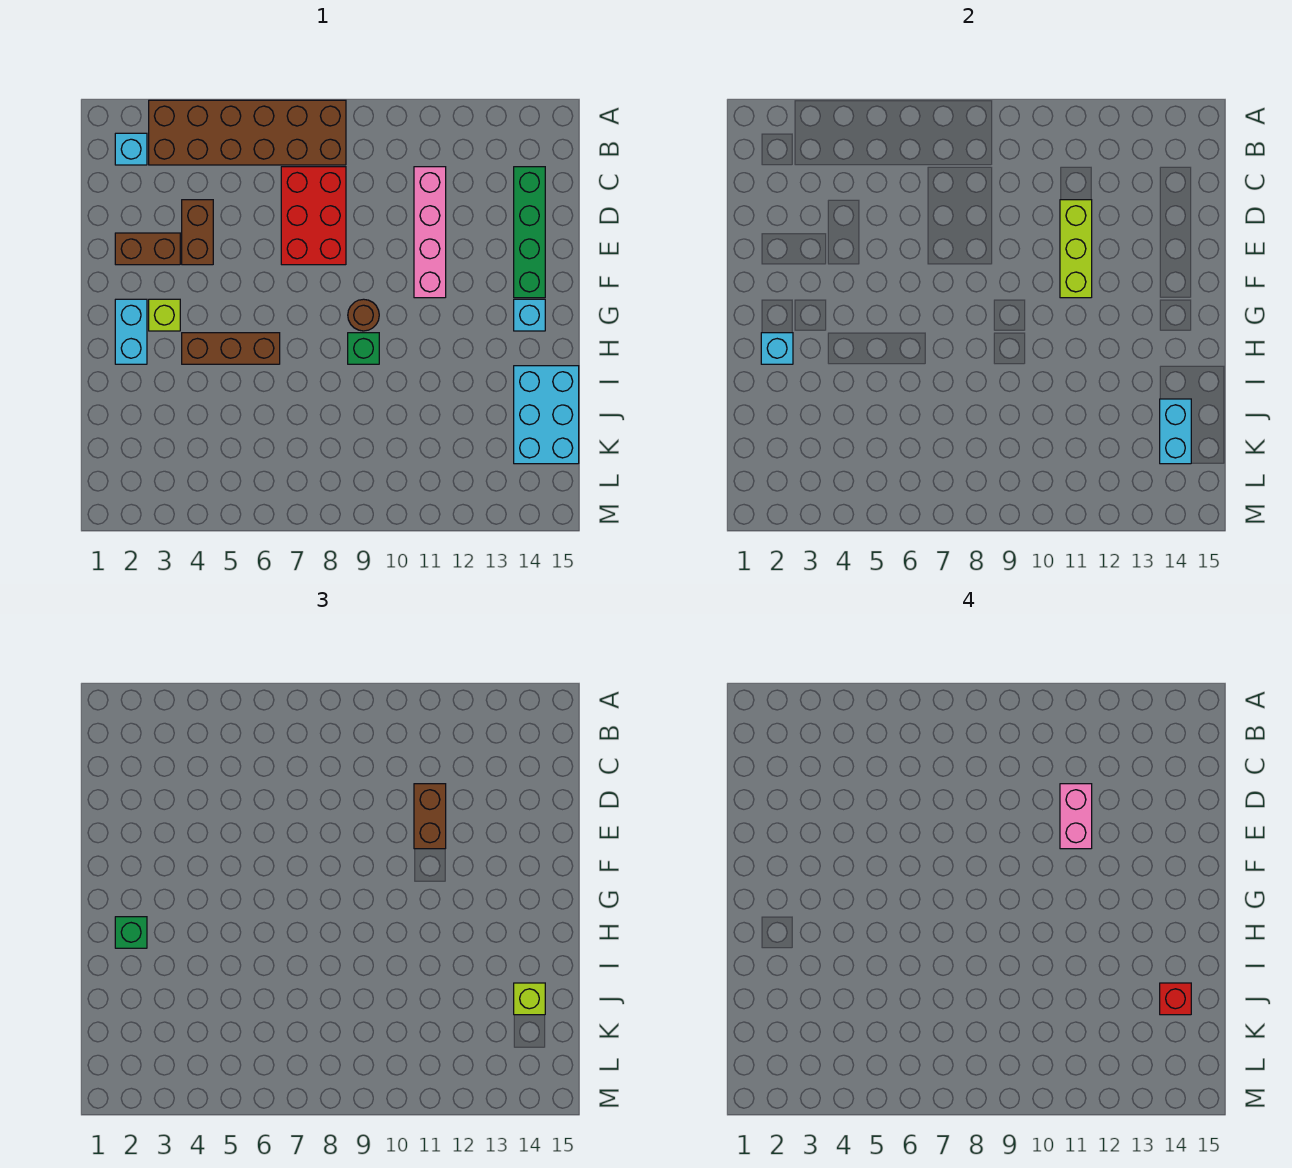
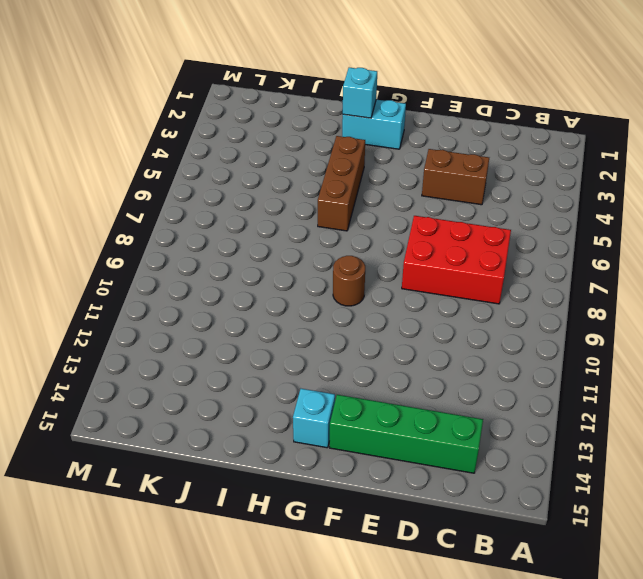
none -> brown brick A3:B8 level 1
none -> cyan brick B2 level 1
none -> pink brick C11:F11 level 1

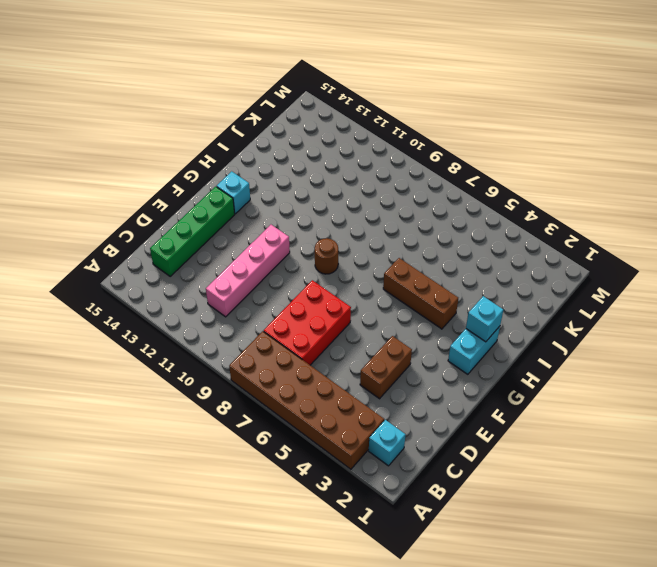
none -> brown brick E2:E3 level 1
none -> lime brick G3 level 1
none -> green brick H9 level 1

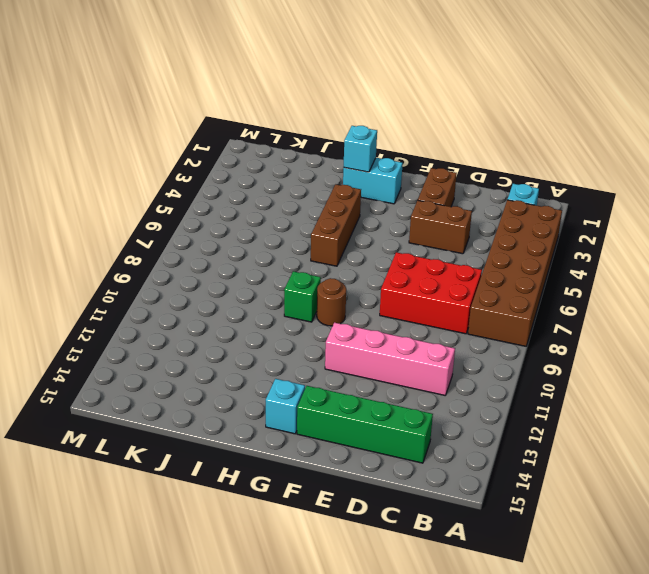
none -> lime brick G3 level 1
none -> cyan brick I14:K15 level 1
none -> lime brick D11:F11 level 2

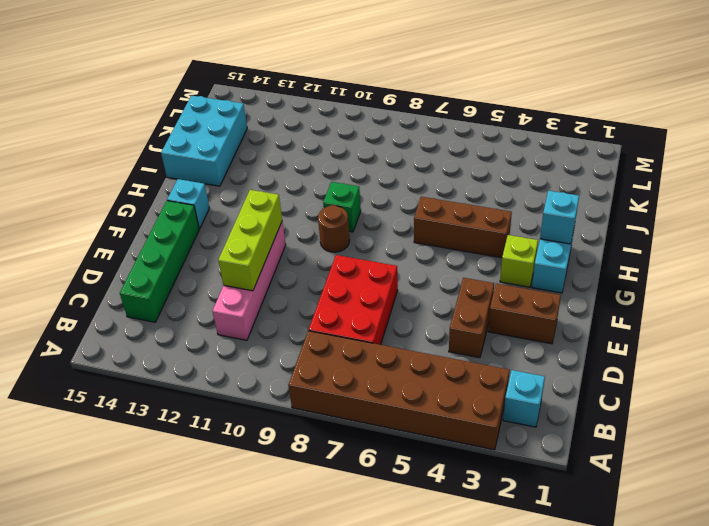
none -> cyan brick J14:K14 level 2
none -> brown brick D11:E11 level 3
none -> green brick H2 level 3

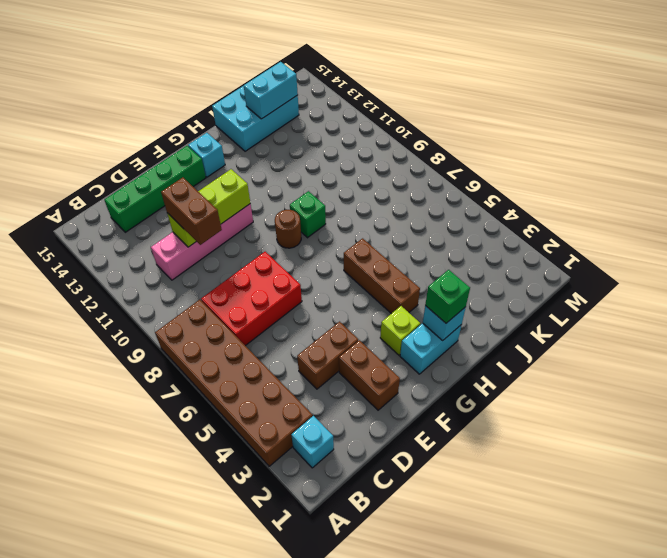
brown brick D10:D11 level 3 -> brown brick D11:E11 level 3
none -> lime brick J14 level 3
none -> pink brick D11:E11 level 4
none -> red brick J14 level 4

